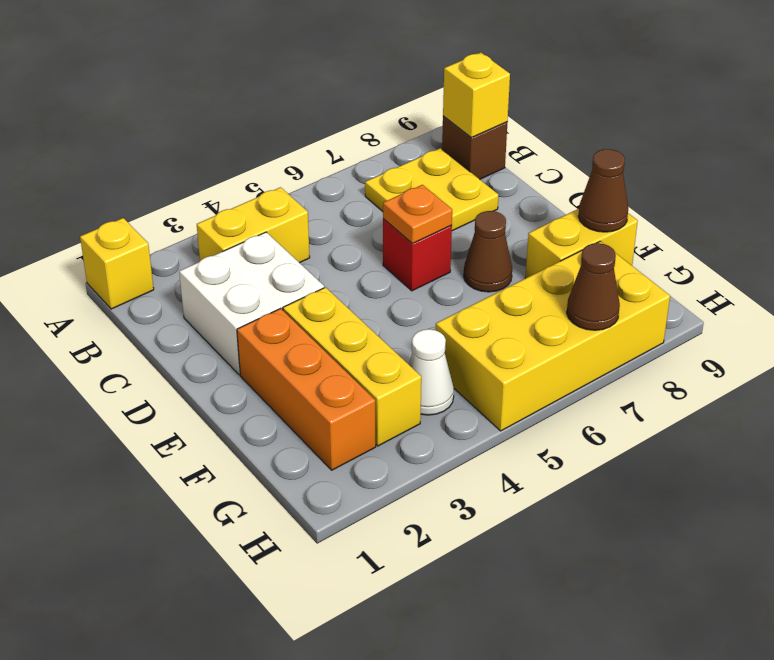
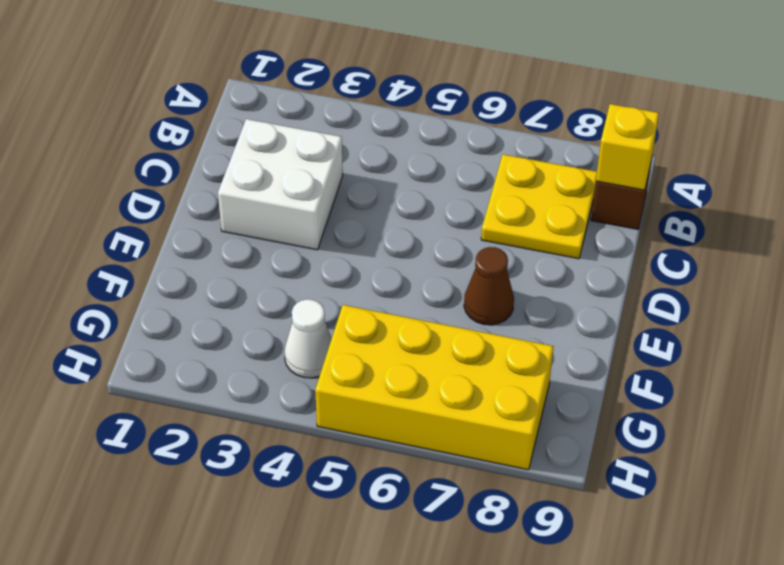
none -> yellow brick A1 level 1
none -> yellow brick B3:B4 level 1
none -> red brick D6 level 1

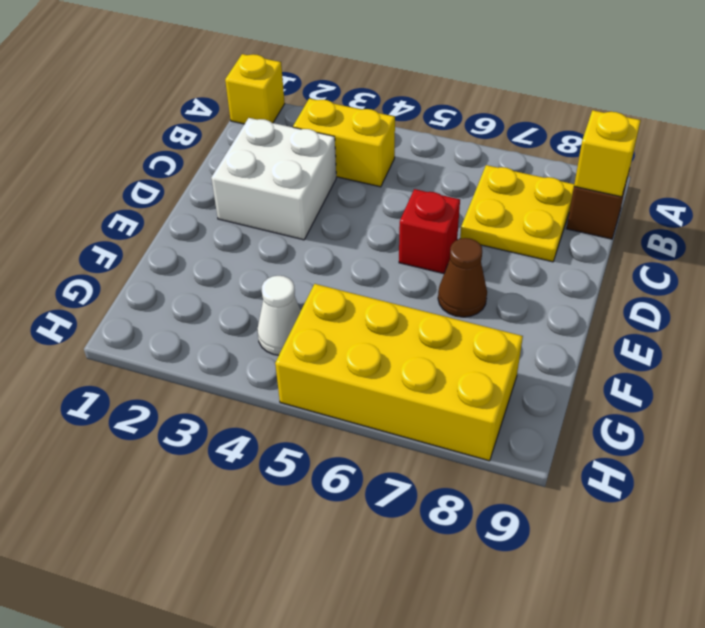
none -> orange brick E2:G2 level 1
none -> yellow brick E3:G3 level 1
none -> yellow brick F8:F9 level 1

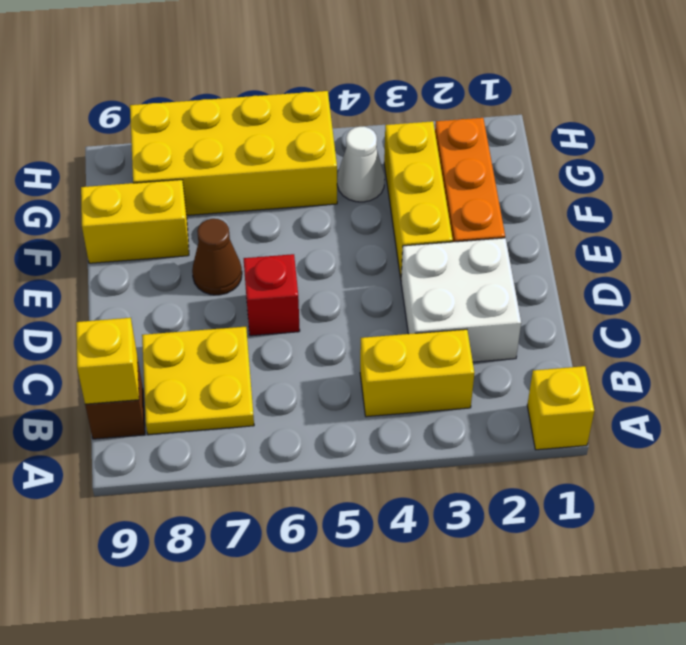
none -> orange plate D6 level 2
none -> brown cone F9 level 2
none -> brown cone H7 level 2

